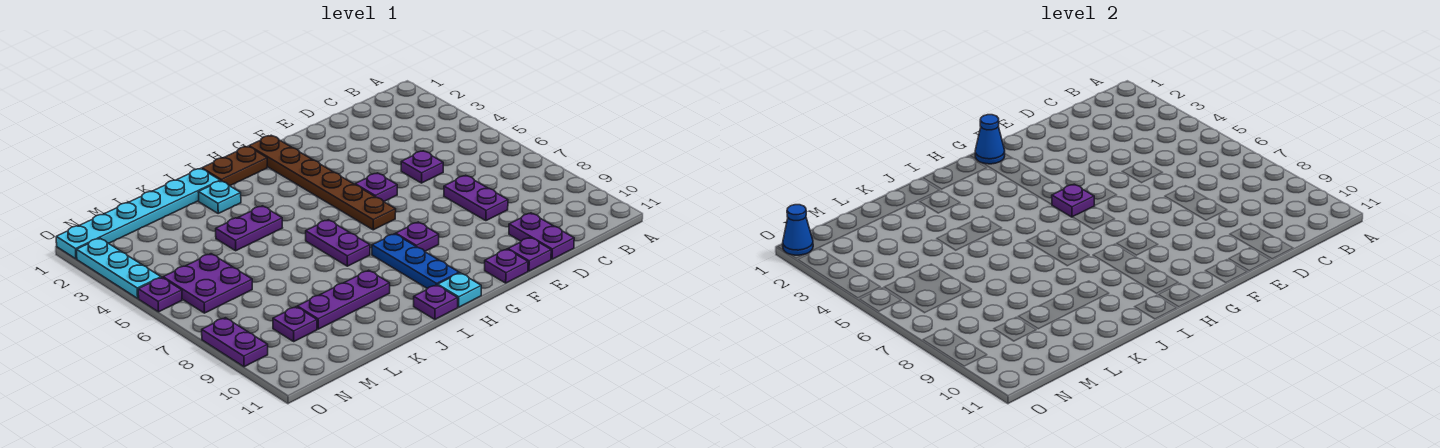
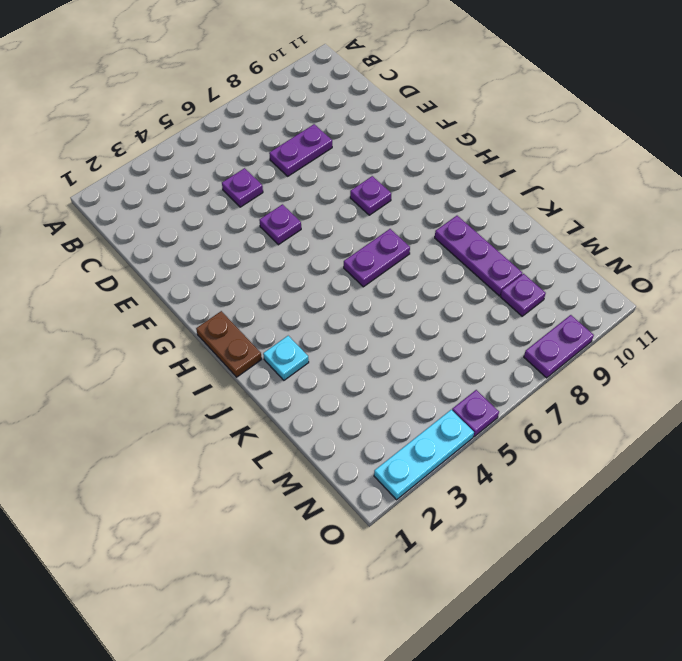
none -> purple plate D10:D11 level 1
none -> purple plate E11 level 1
none -> purple plate F11 level 1

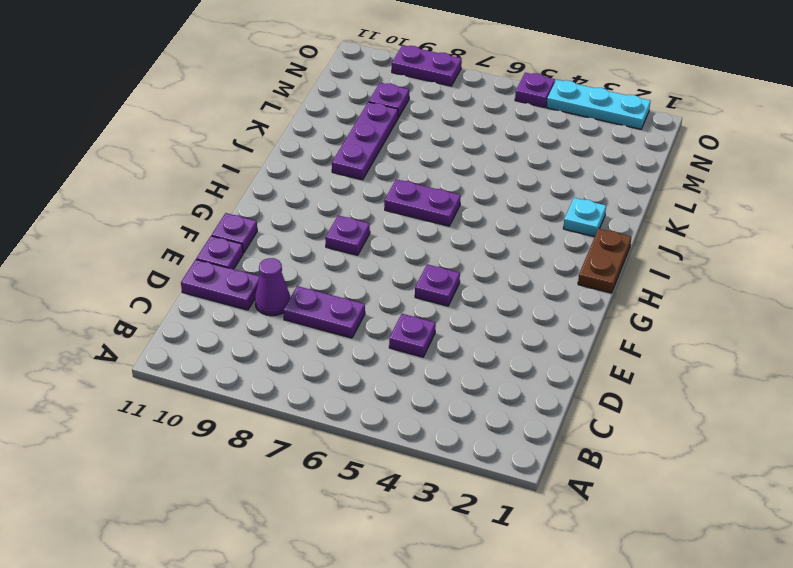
purple cone D9 level 1 -> none
none -> brown plate G1:G6 level 1
none -> blue plate H8:H10 level 1
none -> cyan plate H11 level 1

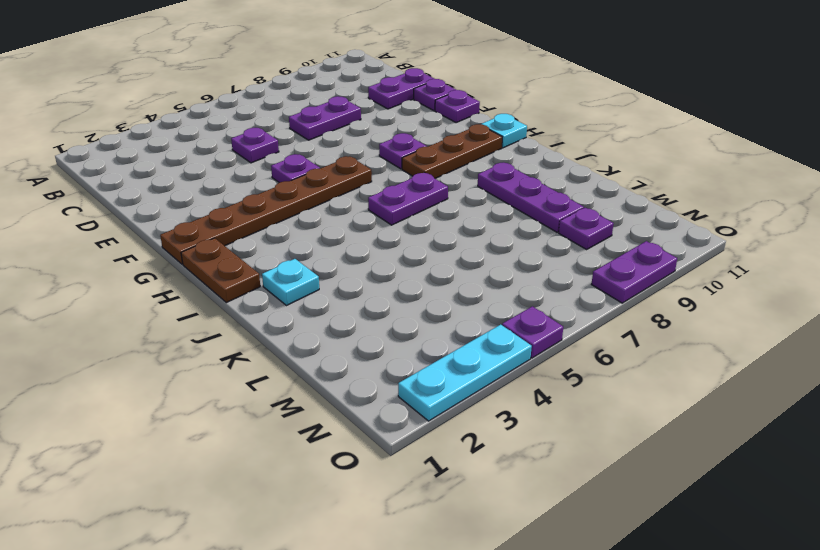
brown plate H8:H10 level 1 -> blue plate H8:H10 level 1
none -> purple plate I11 level 1
none -> cyan plate J1:O1 level 1
none -> purple plate J4:K4 level 1

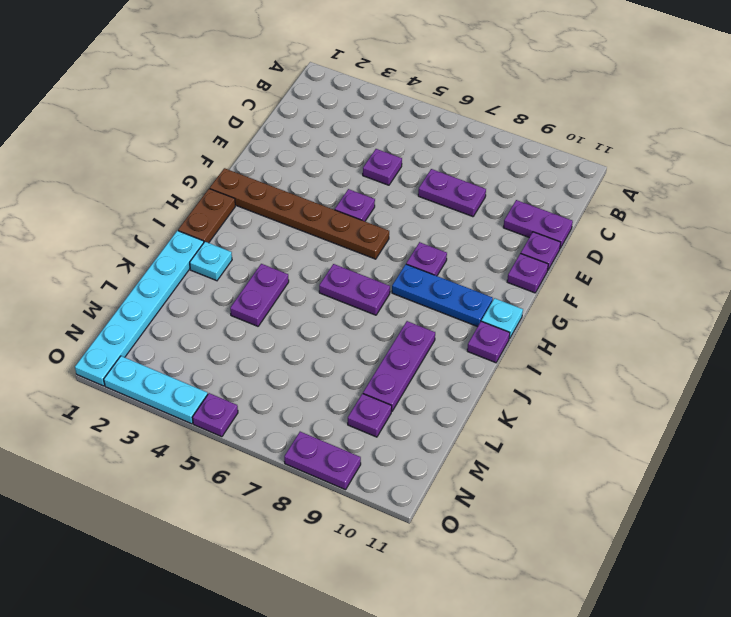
none -> purple plate M5:N6 level 1
none -> blue cone G1 level 2
none -> purple plate G5 level 2

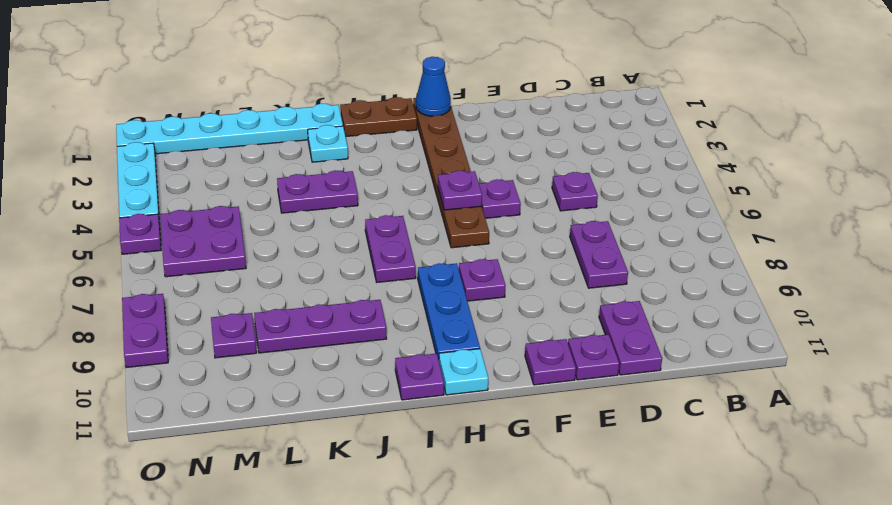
none -> blue cone O1 level 2

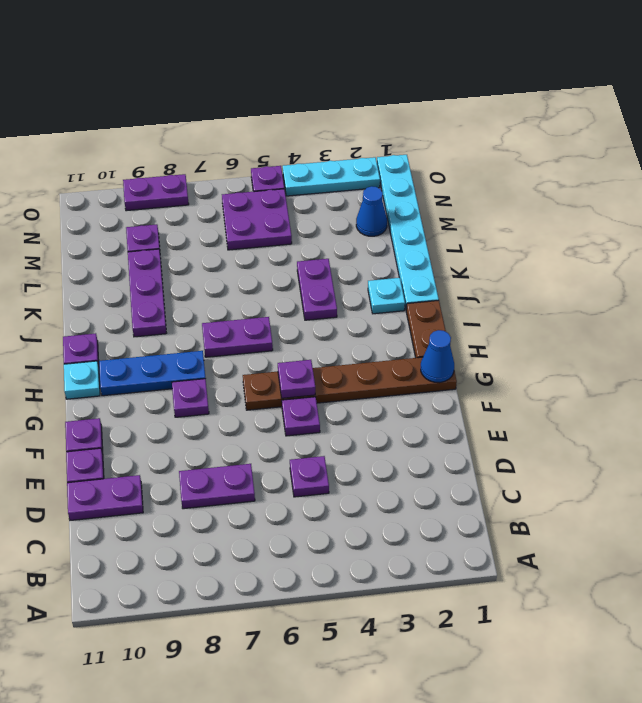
blue cone M2 level 1 -> blue cone O1 level 2

